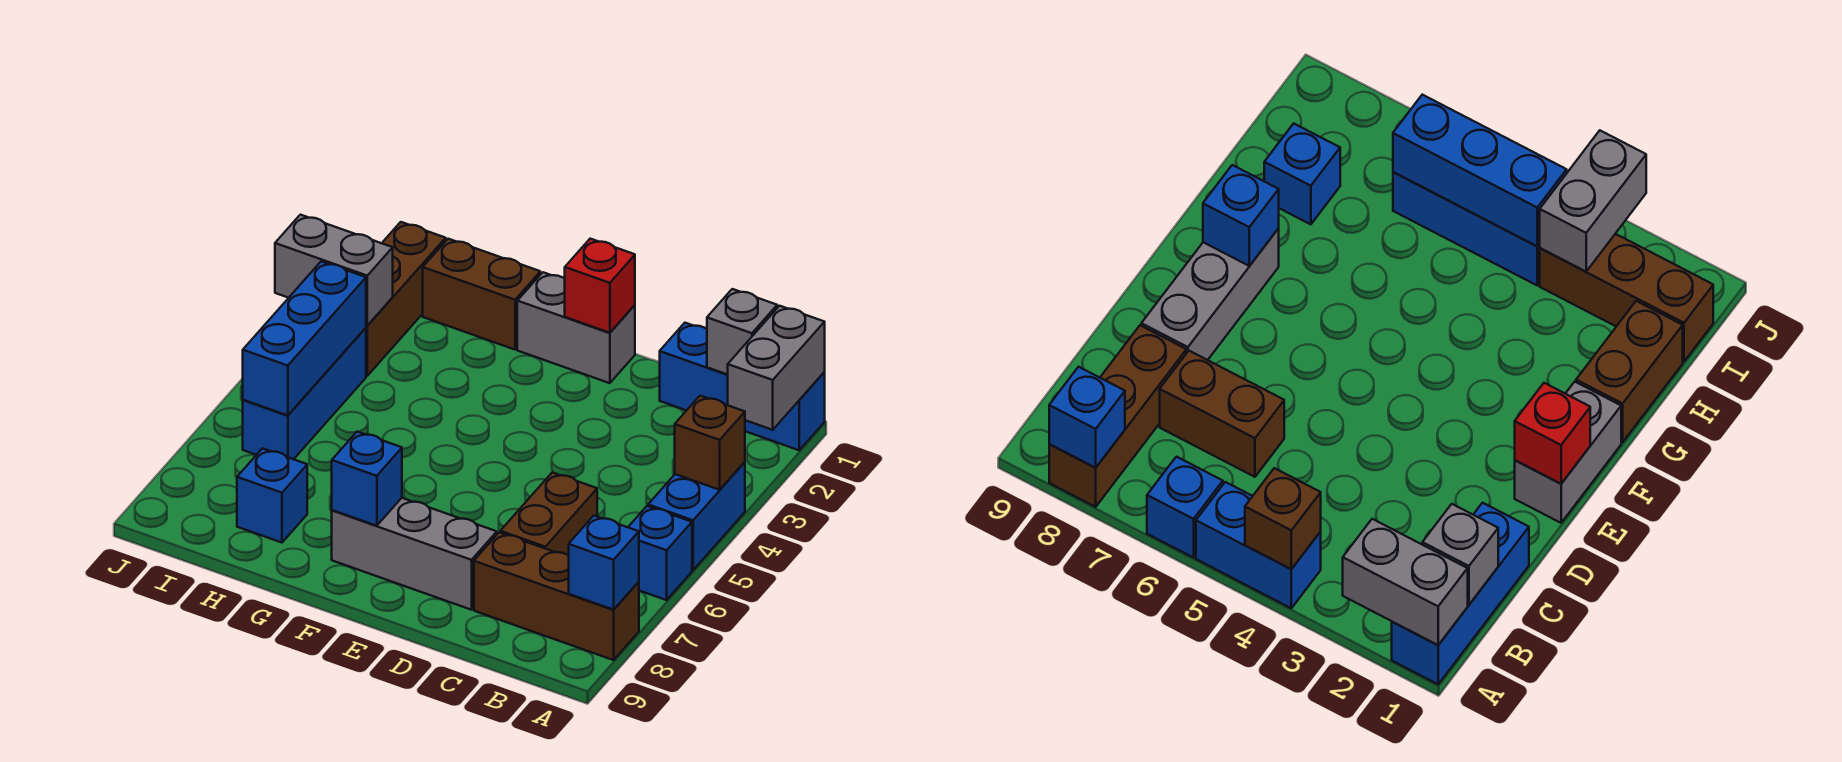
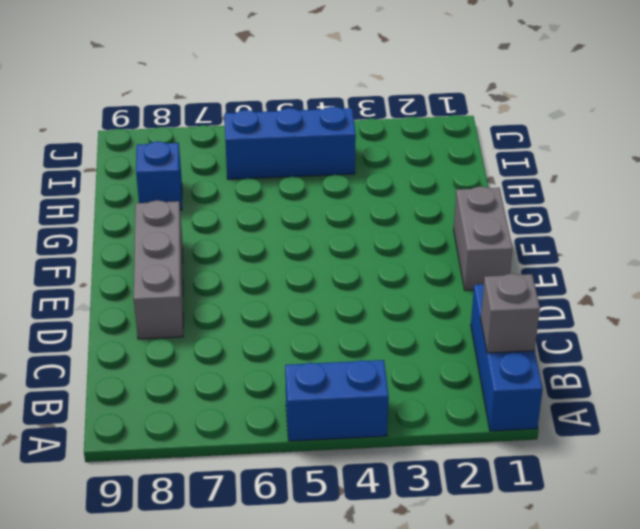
none -> blue brick A6 level 1
none -> brown brick A8:C8 level 1
none -> brown brick C6:C7 level 1

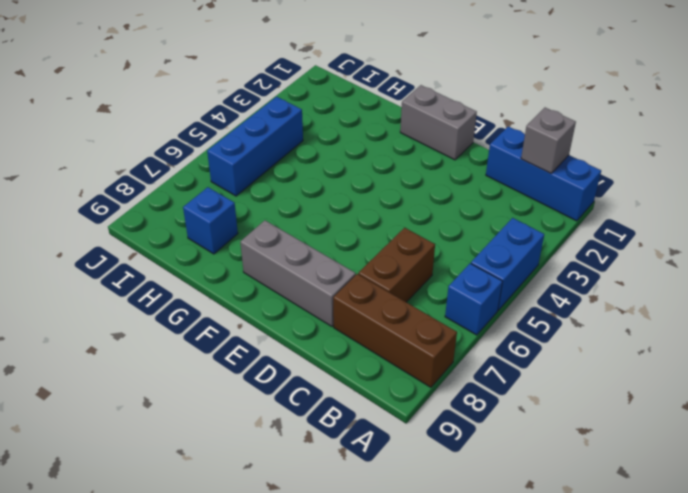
none -> brown brick G1:H1 level 1
none -> brown brick I1:I3 level 1
none -> grey brick A1:A2 level 2

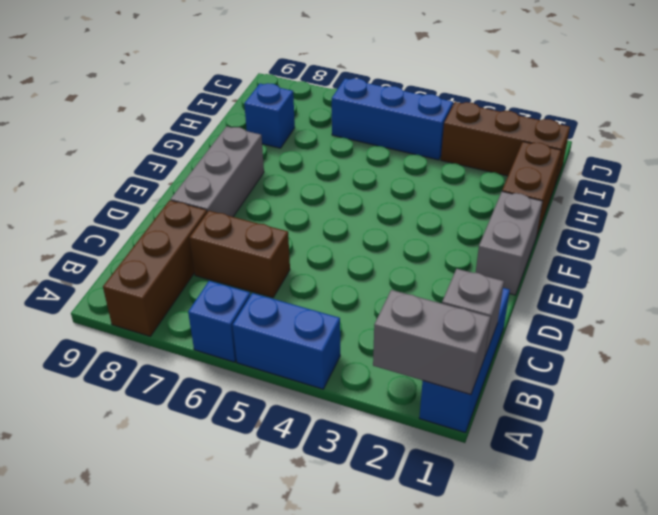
none -> brown brick A4 level 2
none -> blue brick A8 level 2
none -> red brick E1 level 2

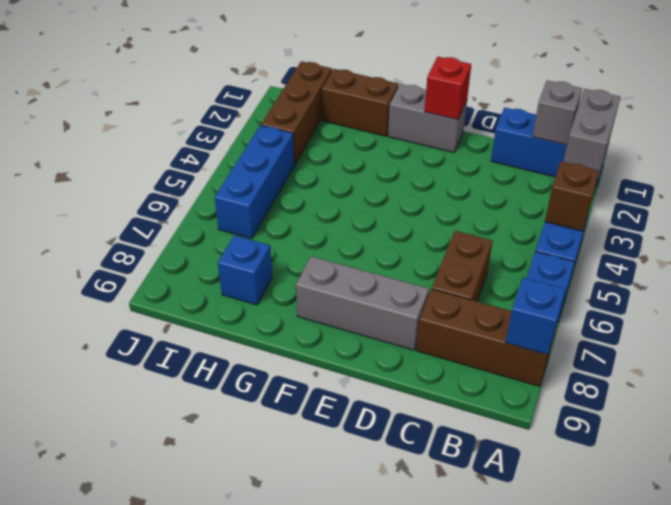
none -> blue brick F8 level 2
none -> grey brick I3:J3 level 2
none -> blue brick I4:I6 level 2

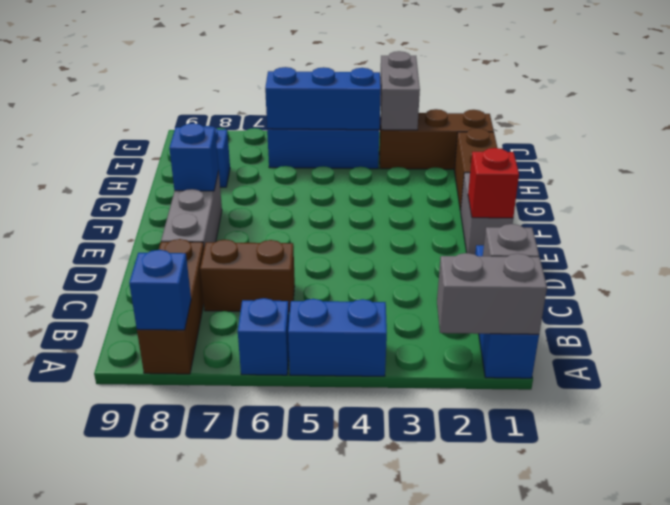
none -> brown brick A4 level 2

